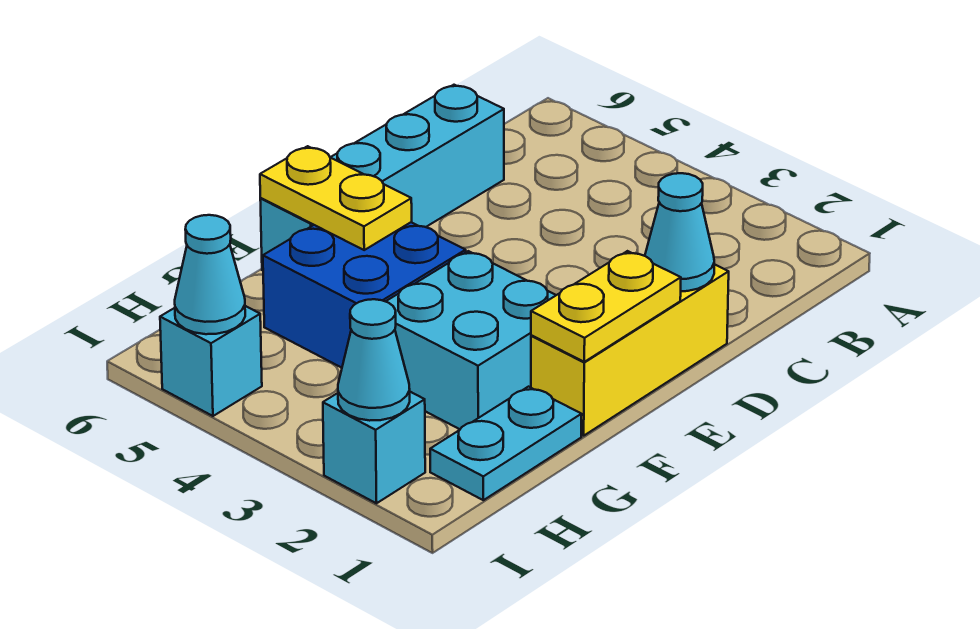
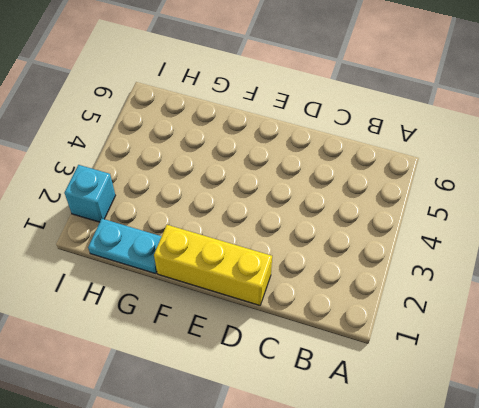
none -> cyan brick C6:F6 level 1
none -> cyan brick F2:G3 level 1
none -> blue brick F4:G5 level 1

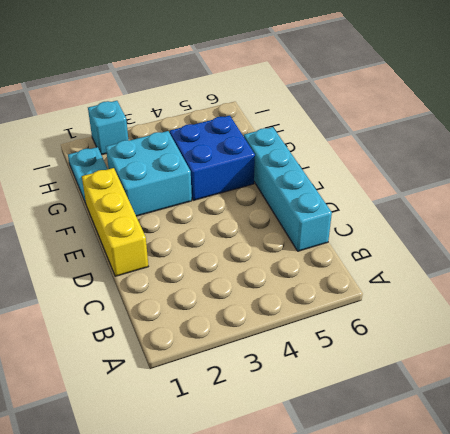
none -> cyan brick I5 level 1
none -> cyan cone D1 level 2
none -> yellow plate E1:F1 level 2

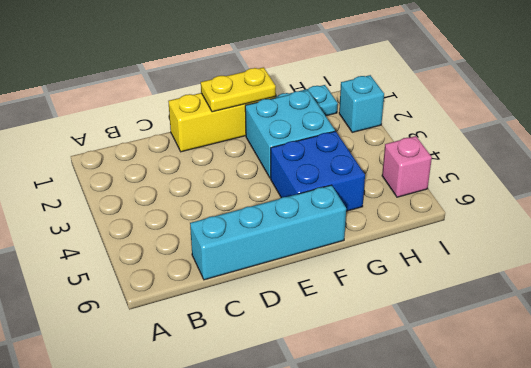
pink brick I5 level 1 -> cyan brick I5 level 1
none -> cyan cone D1 level 2
none -> yellow plate F5:F6 level 2
none -> cyan cone I2 level 2

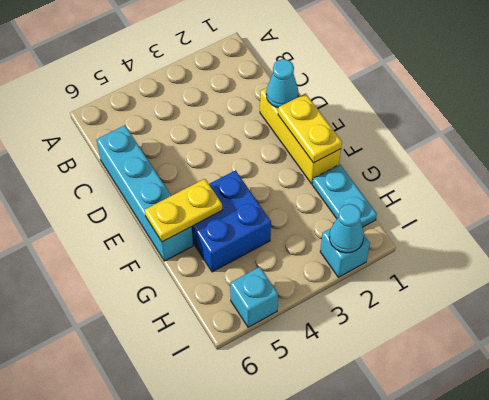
none -> cyan brick F2:G3 level 1
none -> cyan cone I5 level 2

